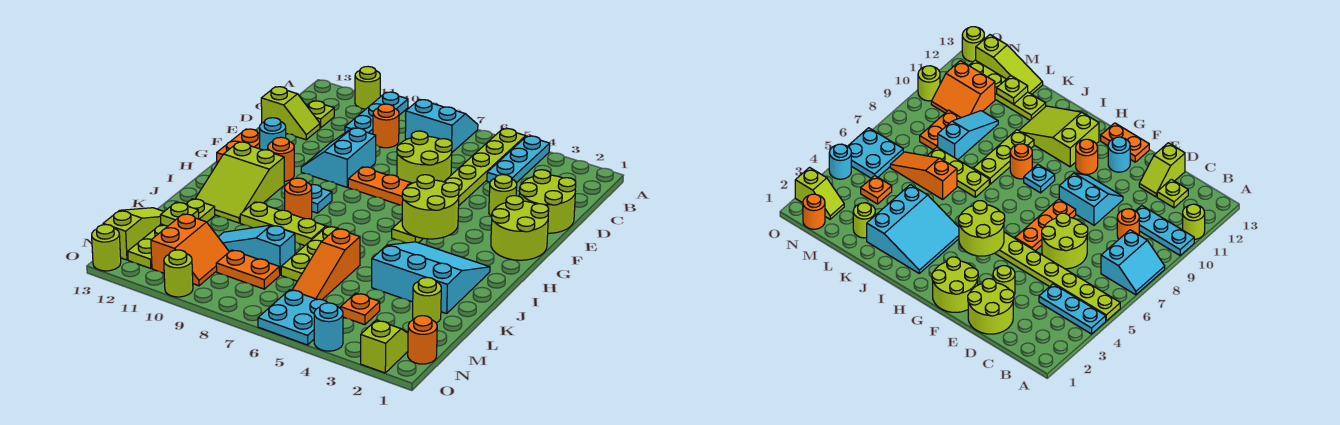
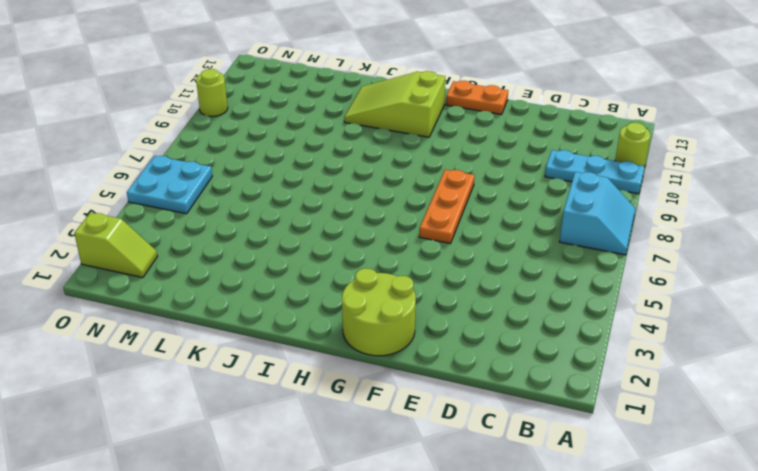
none -> cyan plate A4:C4 level 1
none -> lime plate A5:H5 level 1
none -> orange round brick C9 level 1
none -> lime plate C12 level 1

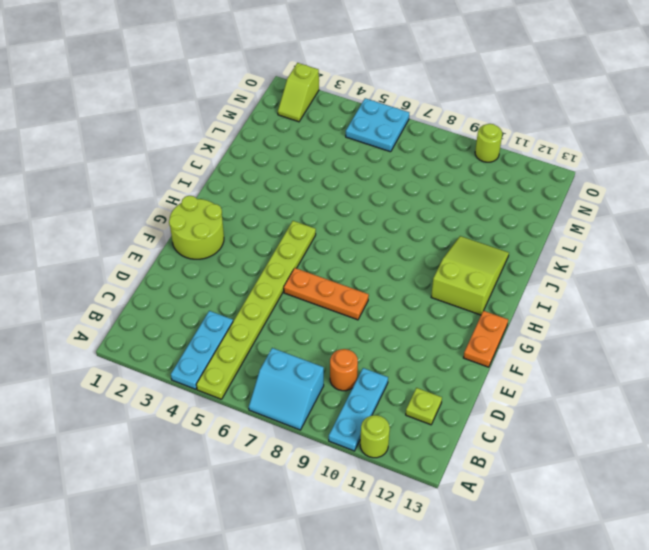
none -> lime round brick D1:E2 level 1
none -> lime round brick D6:E7 level 1
none -> lime slope D12:D13 level 1 top 13
none -> lime round brick E3 level 1

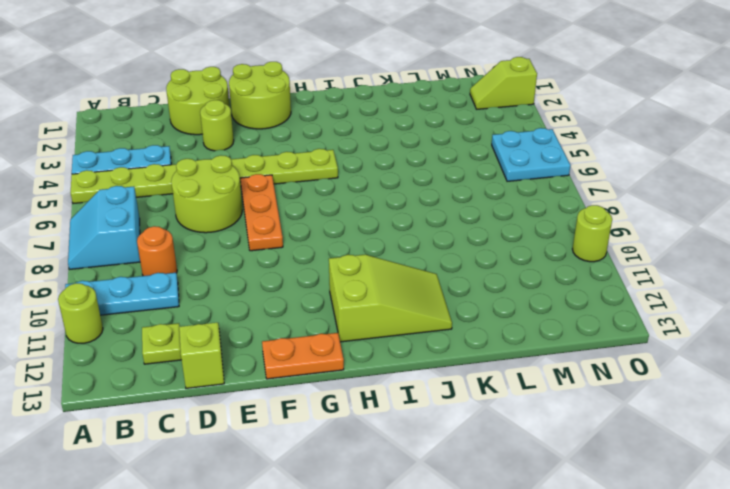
none -> cyan slope E9:F10 level 1 top 9
none -> cyan round brick F12 level 1
none -> orange round brick G11 level 1
none -> cyan plate H9 level 1

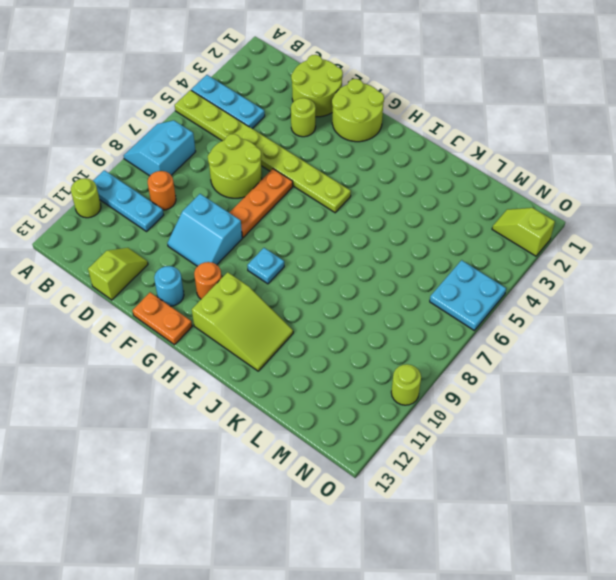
none -> lime plate C12 level 1
none -> cyan slope I2:K4 level 1 top K
none -> orange round brick I9 level 1
none -> lime plate J7:L7 level 1

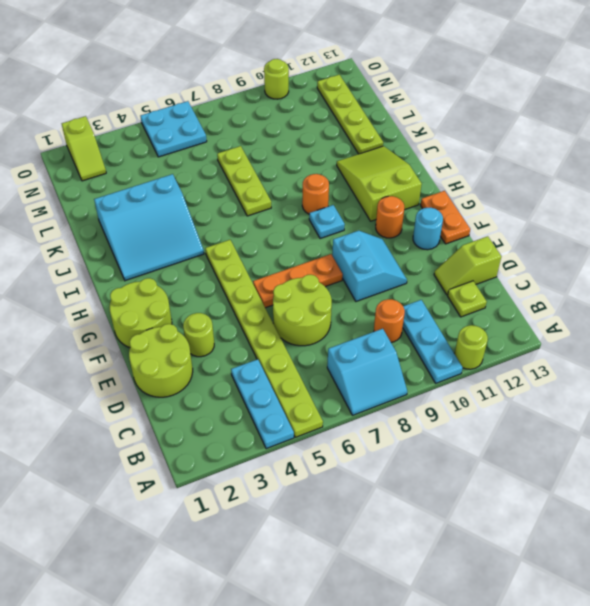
none -> lime plate J8:J10 level 1
none -> orange slope K6:M6 level 1 top K
none -> lime round brick L2 level 1
none -> cyan slope L8:L10 level 1 top 8

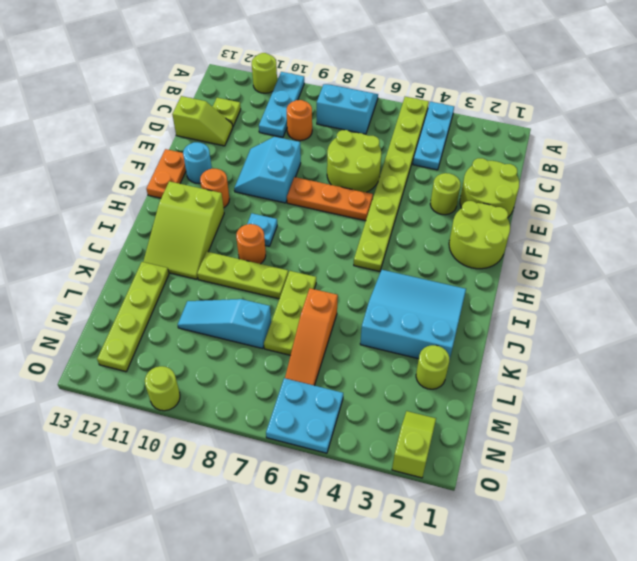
none -> lime slope L13:N13 level 1 top N
none -> orange plate M4 level 1
none -> orange plate M8:M9 level 1
none -> orange slope M10:N11 level 1 top 11

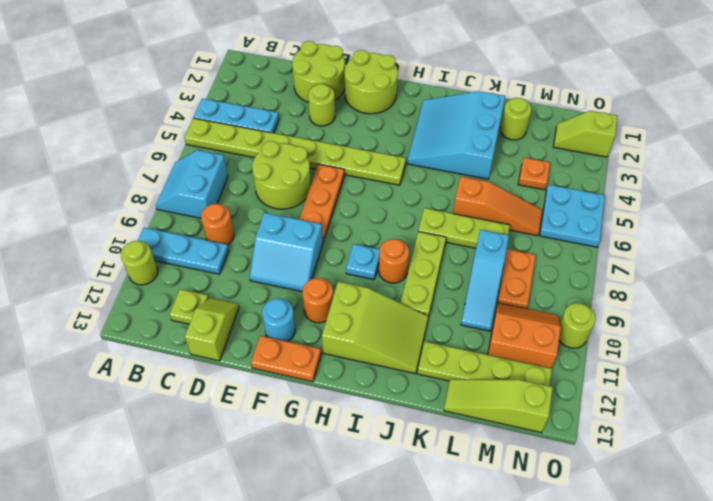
none -> orange round brick N1 level 1
none -> cyan round brick O4 level 1
none -> lime round brick O13 level 1
none -> lime round brick G4:H5 level 2

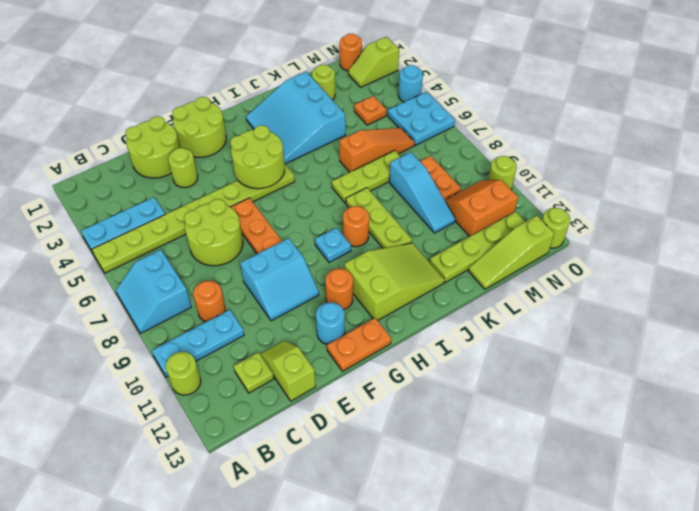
none -> lime plate L12 level 2

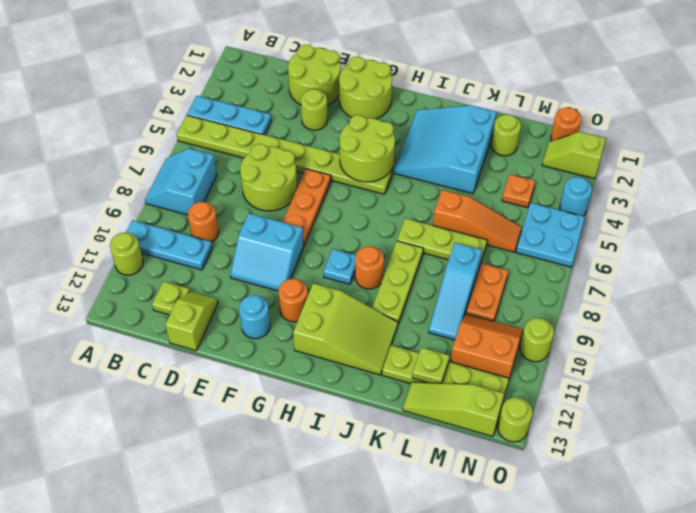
none -> orange plate F13:G13 level 1

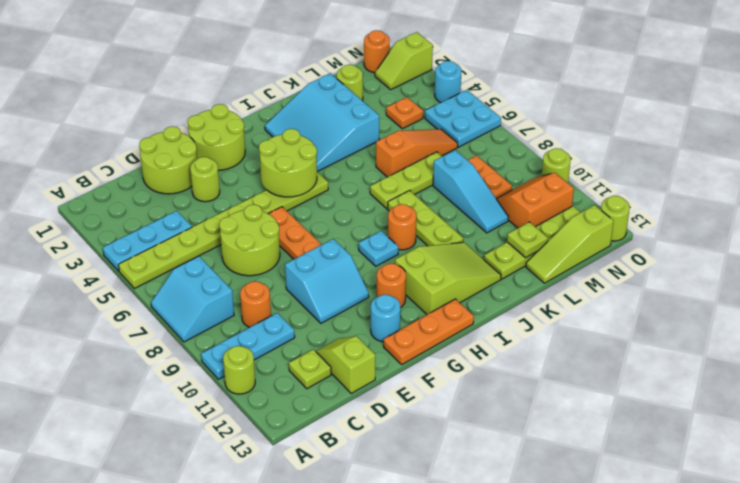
orange plate F13:H13 level 1 -> orange plate F13:G13 level 1

